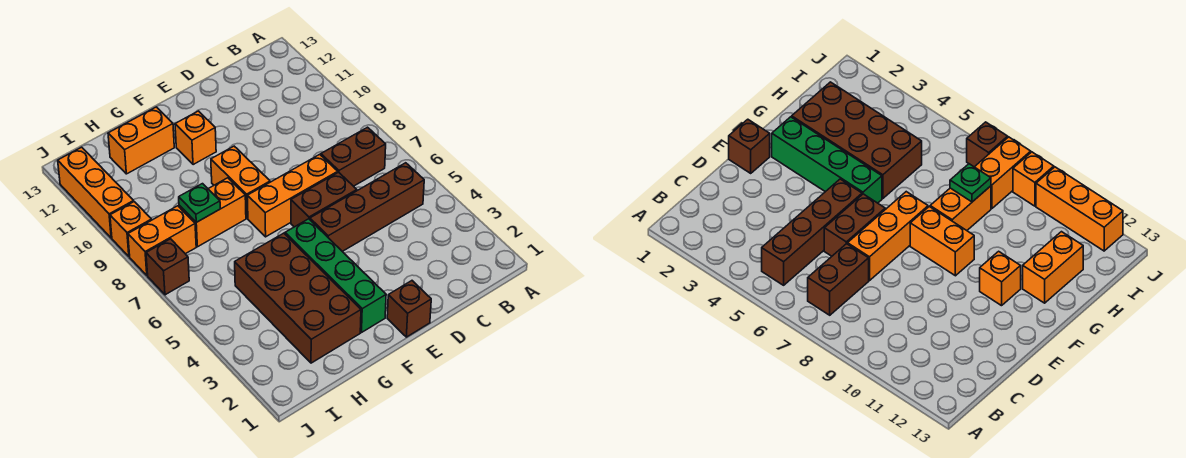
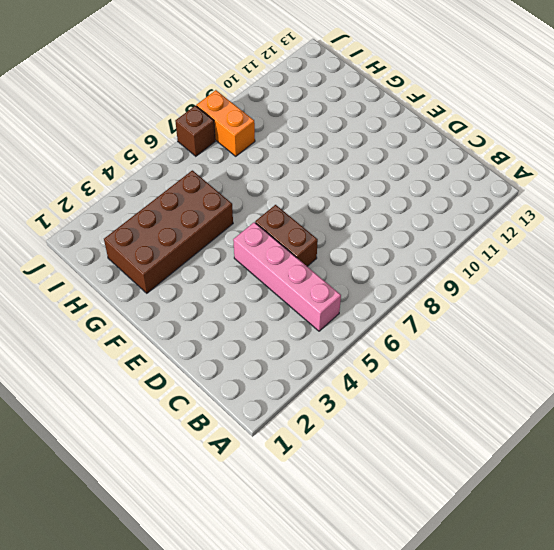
pink brick B5:E5 level 1 -> brown brick B5:E5 level 1
none -> brown brick B7:C7 level 1
none -> orange brick D7:F7 level 1
none -> brown brick E1 level 1

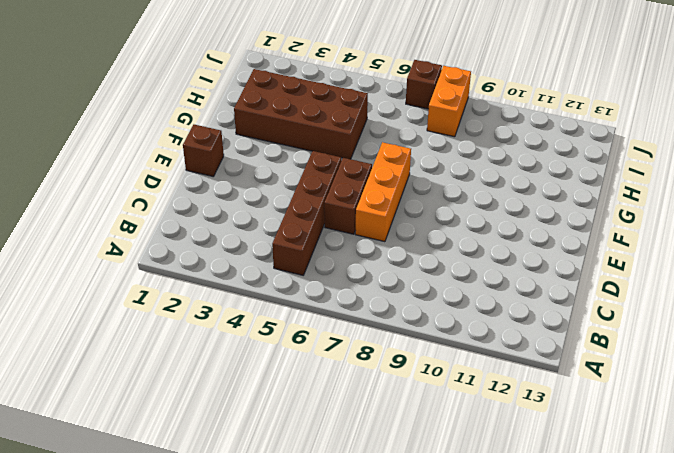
none -> brown brick B7:C7 level 1
none -> green brick F2:F5 level 1
none -> orange brick F8:F9 level 1

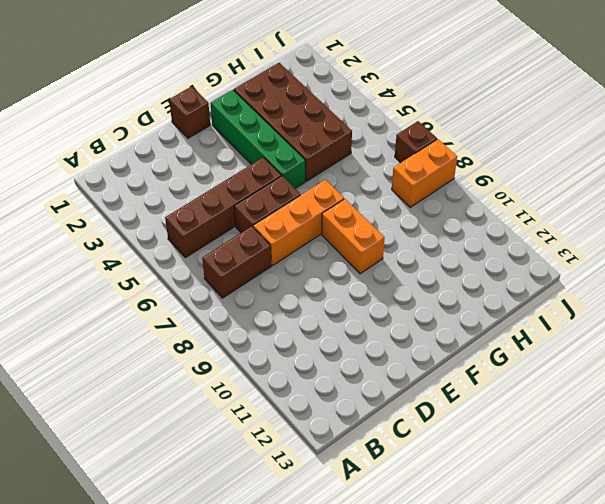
none -> orange brick F11 level 1
none -> orange brick G8:H8 level 1
none -> orange brick G12:H12 level 1

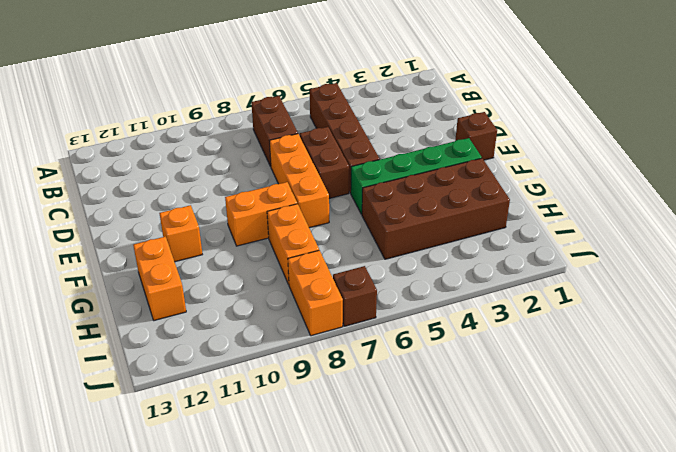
none -> orange brick J9 level 1
none -> orange brick J10:J12 level 1
none -> green plate H8 level 2

